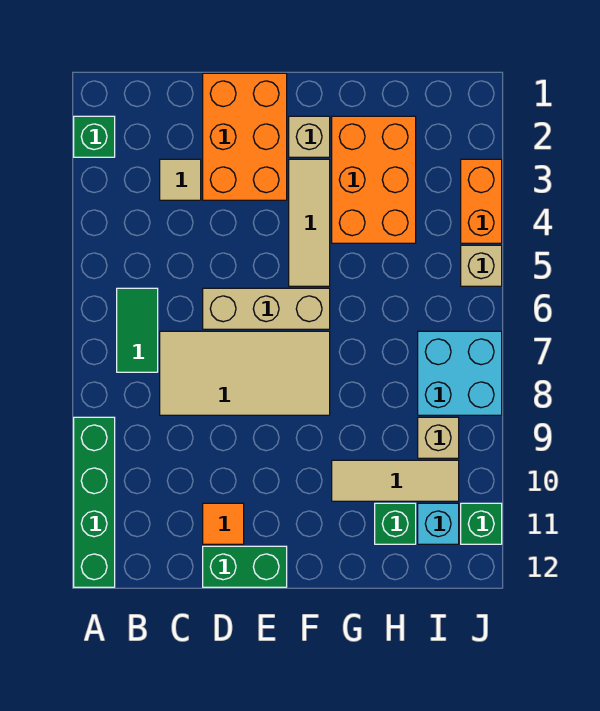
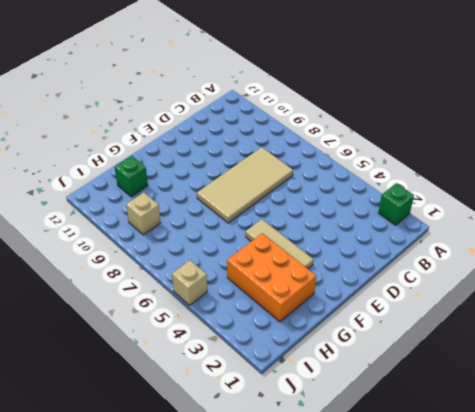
none -> green brick A9:A12 level 1
none -> green tile B6:B7 level 1
none -> tan tile C3 level 1

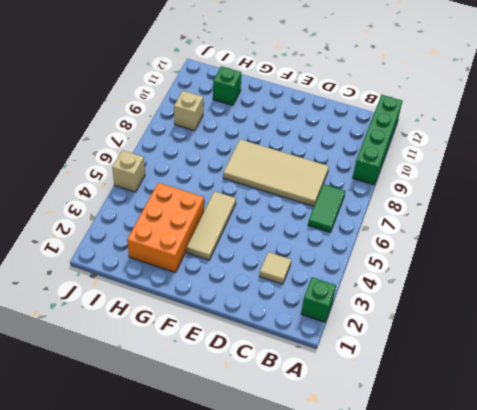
none -> orange brick D1:E3 level 1
none -> tan brick D6:F6 level 1
none -> orange tile D11 level 1

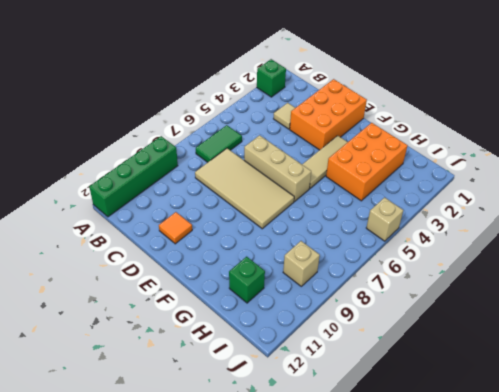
none -> green brick D12:E12 level 1
none -> tan brick F2 level 1
none -> tan tile G10:I10 level 1

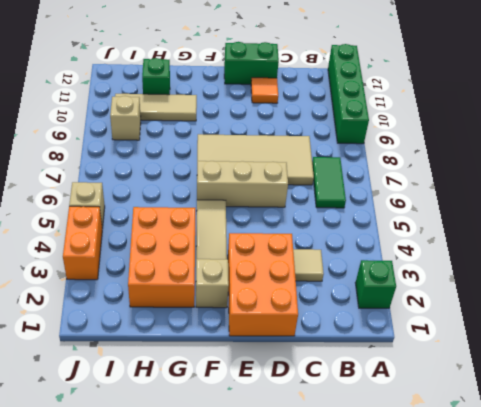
none -> cyan brick I7:J8 level 1
none -> cyan brick I11 level 1
none -> green brick J11 level 1

